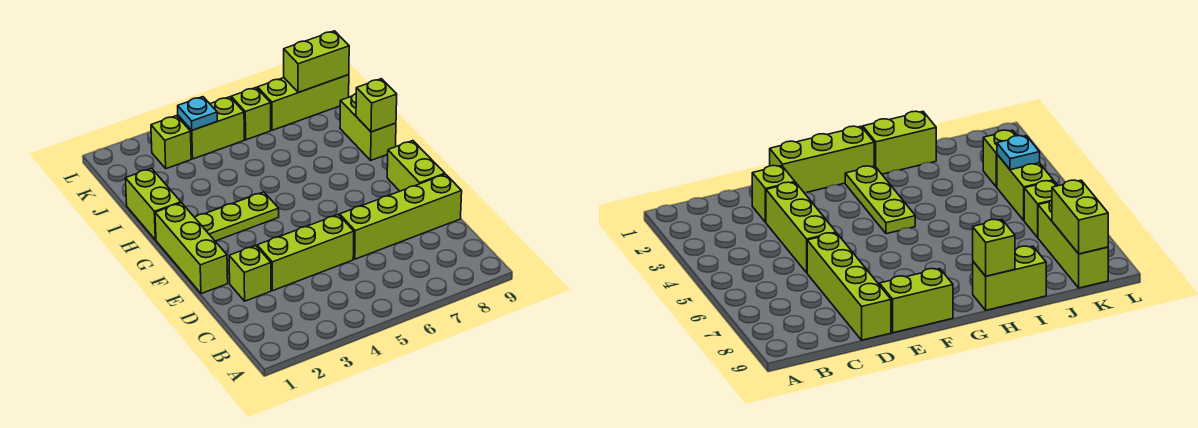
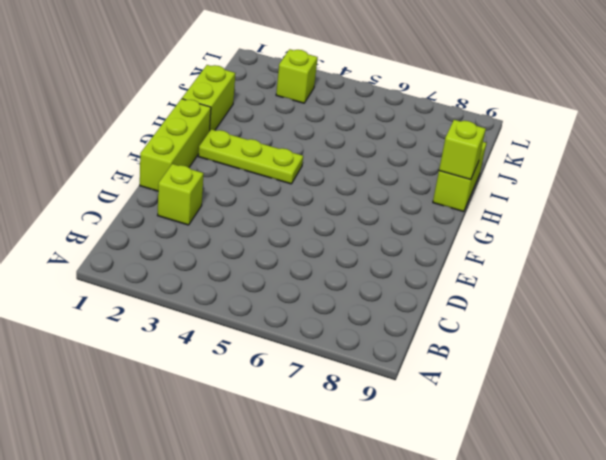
none -> lime brick D3:D5 level 1
none -> lime brick D6:D9 level 1
none -> lime brick E9:F9 level 1

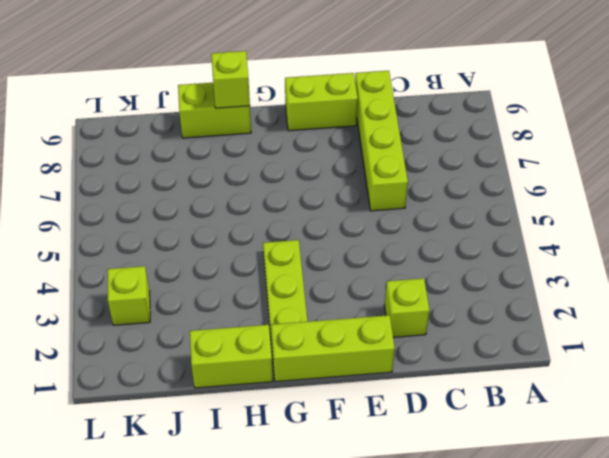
none -> lime brick D3:D5 level 1
none -> lime brick K4:K5 level 1
none -> lime brick K6 level 1

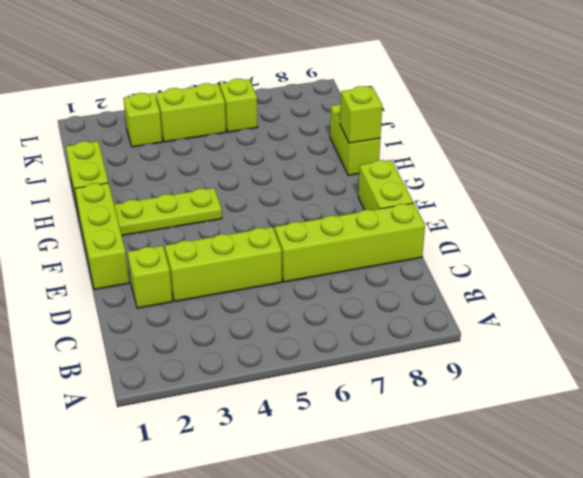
none -> lime brick K7:K9 level 1
none -> cyan plate K4 level 2
none -> lime brick K8:K9 level 2

